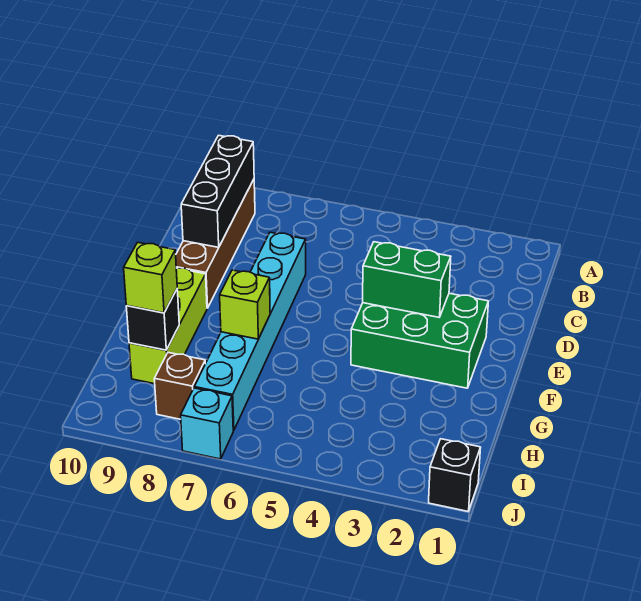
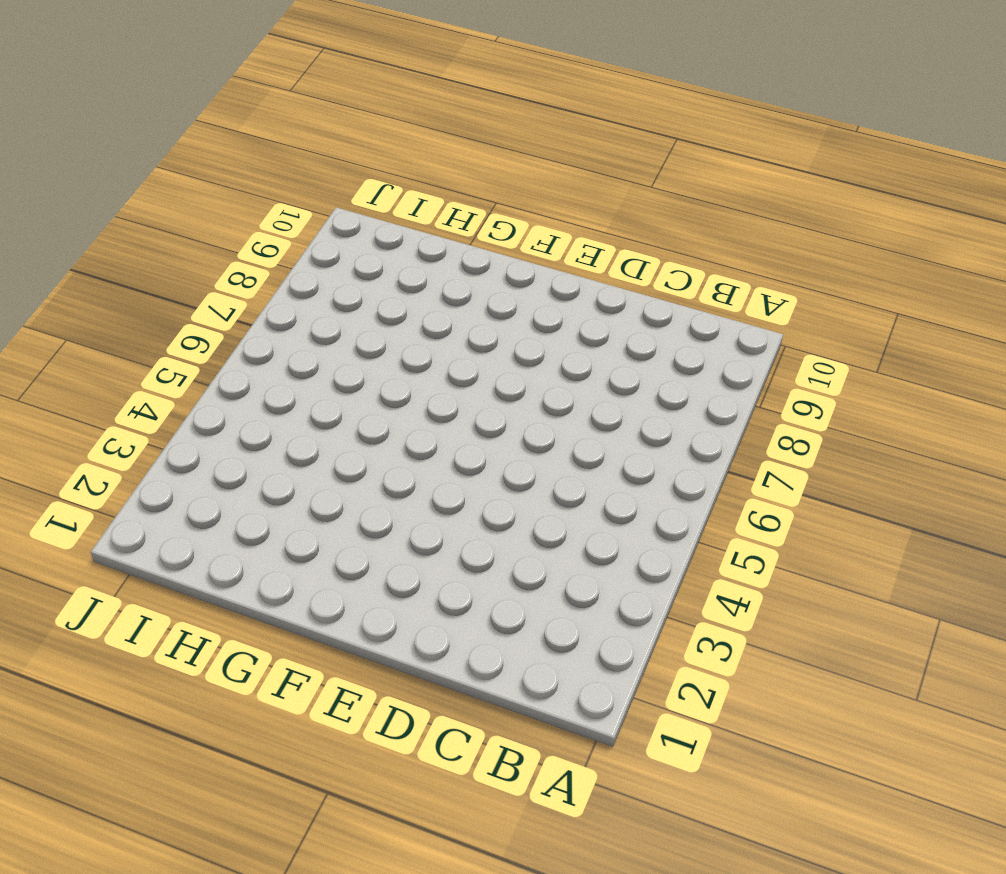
none -> brown brick B9:E9 level 1
none -> cyan brick D7:I7 level 1
none -> green brick E2:F4 level 1

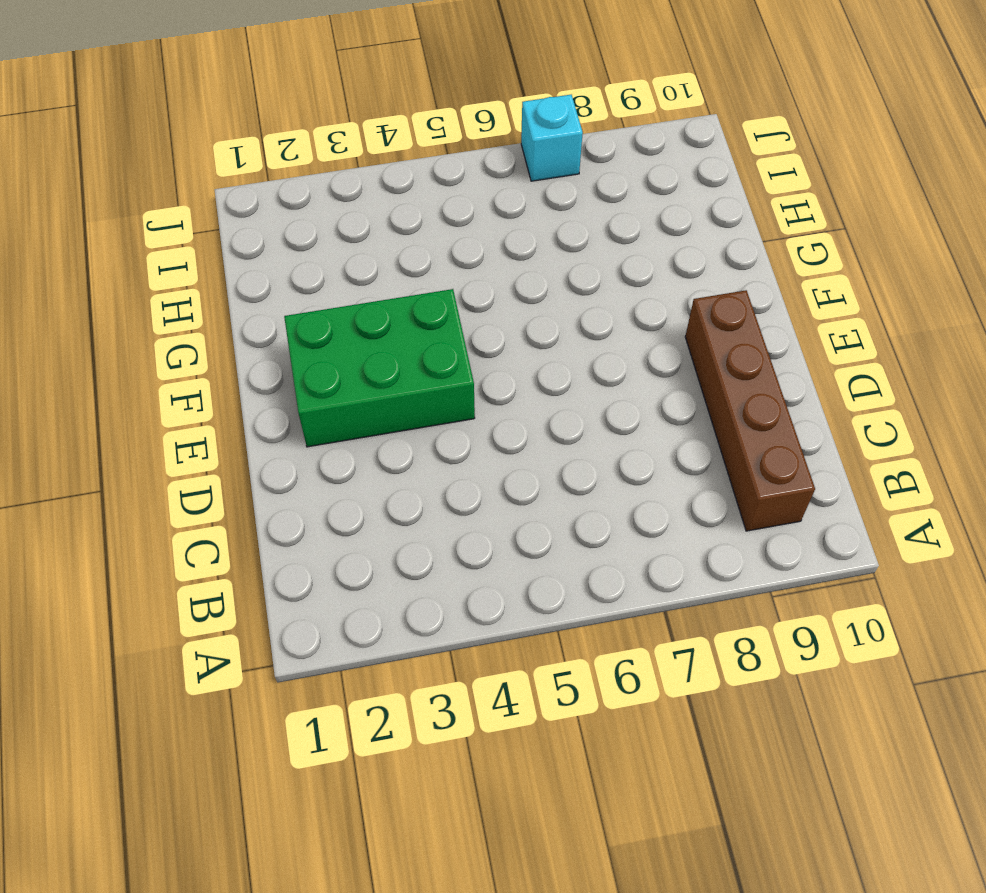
none -> cyan brick D7:I7 level 1
none -> lime brick F9:H9 level 1
none -> brown brick I8 level 1

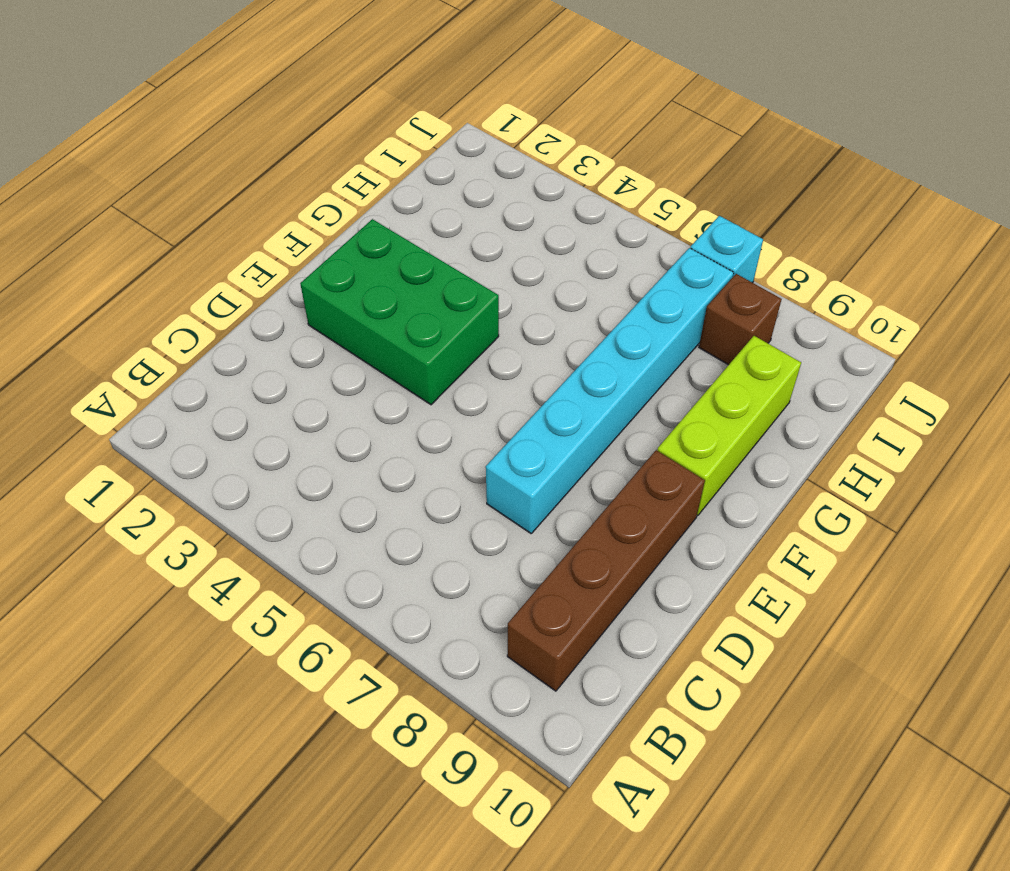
none -> black brick J1 level 1
none -> black brick B9:D9 level 2
none -> green brick E3:E4 level 2

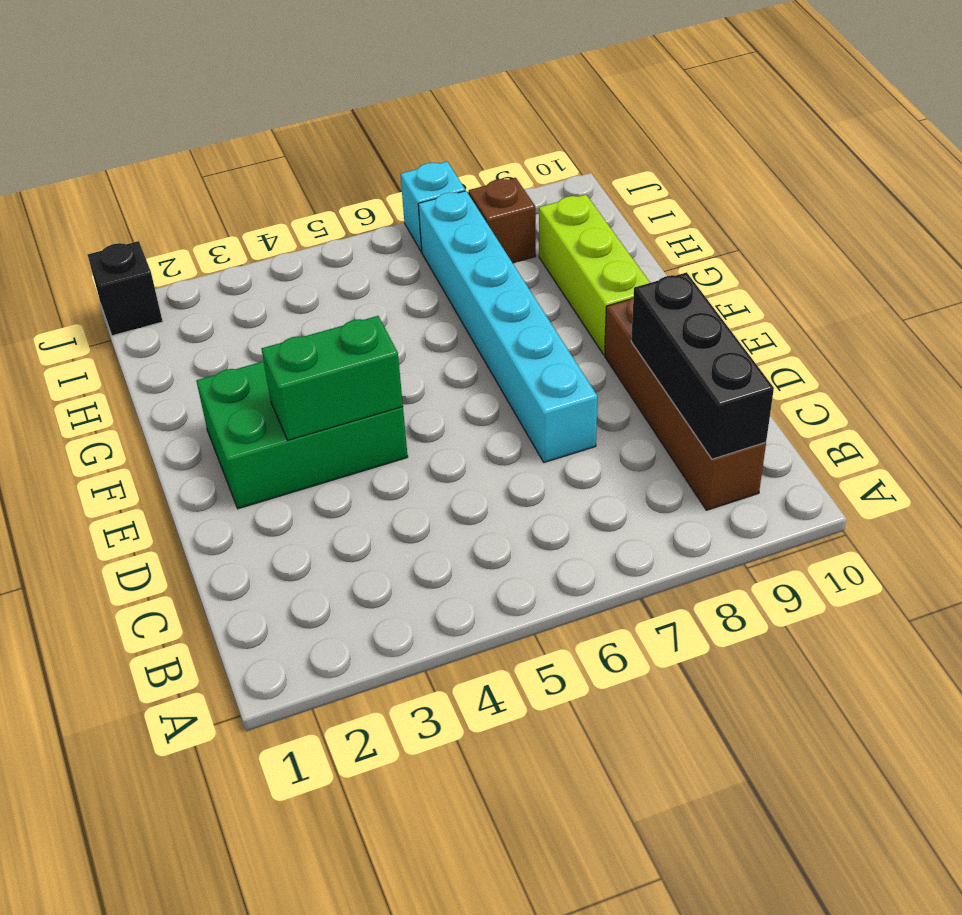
none -> lime brick G7 level 2
none -> black brick H9 level 2
none -> lime brick H9 level 3

